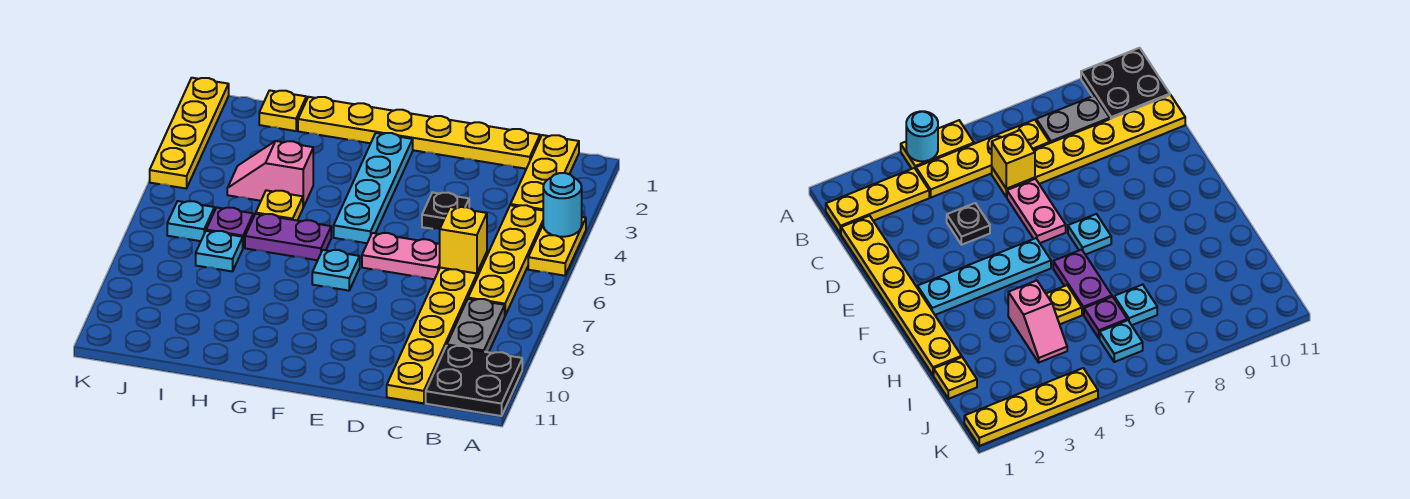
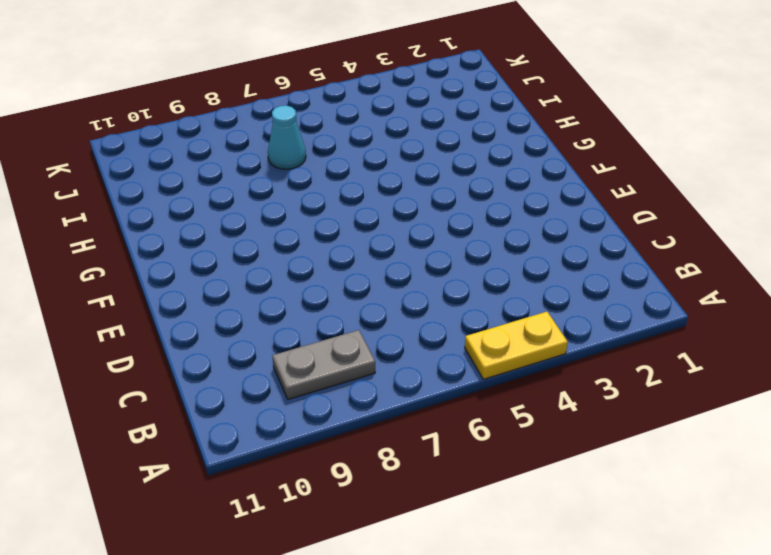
cyan cone I7 level 1 -> cyan plate I7 level 1
none -> black plate A10:B11 level 1
none -> yellow plate B1:B3 level 1
none -> yellow plate B4:B7 level 1

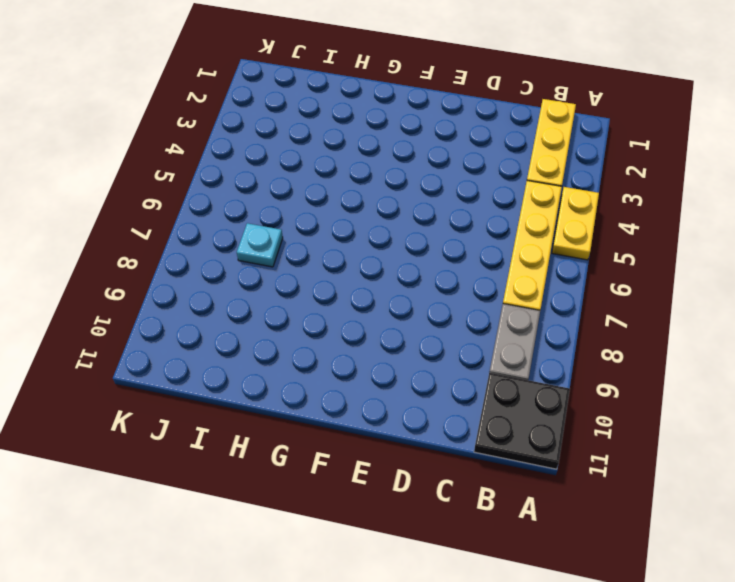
none -> yellow plate C1:H1 level 1
none -> yellow plate C6:C11 level 1
none -> black plate D4 level 1

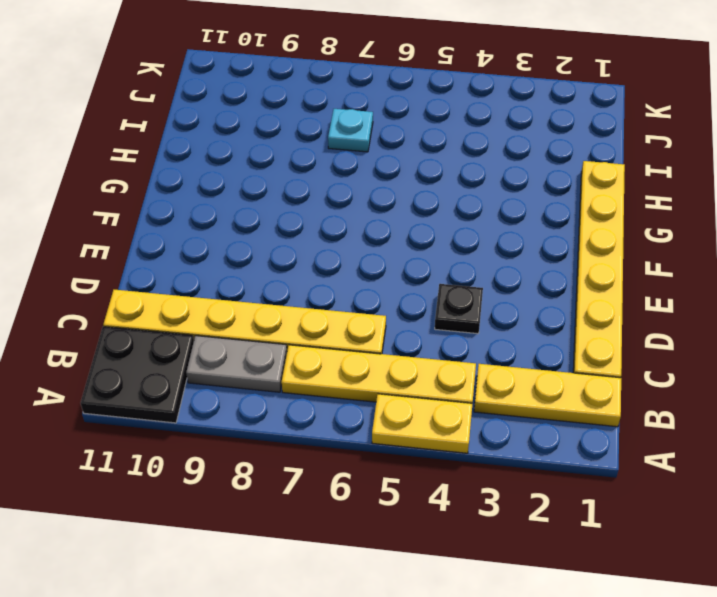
none -> pink plate D6:E6 level 1
none -> cyan plate F2:F5 level 1
none -> cyan plate F7 level 1

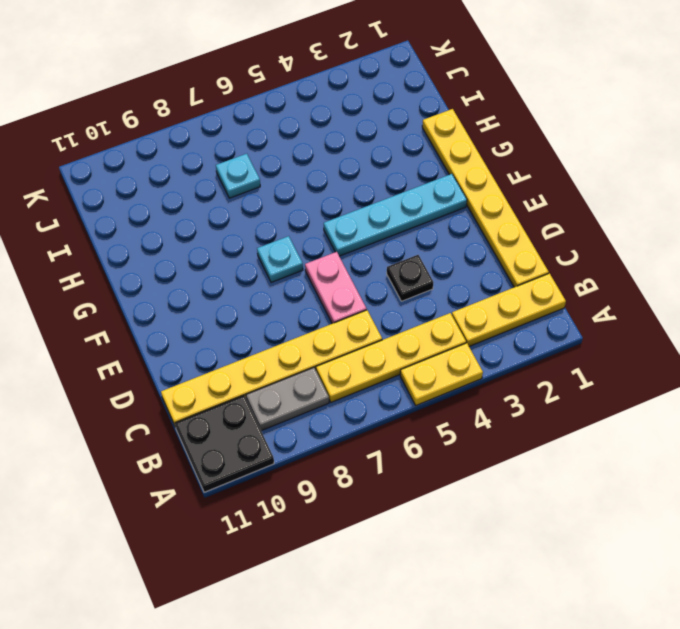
none -> purple plate G6:H6 level 1
none -> pink slope H4:I4 level 1 top H
none -> yellow plate H5 level 1

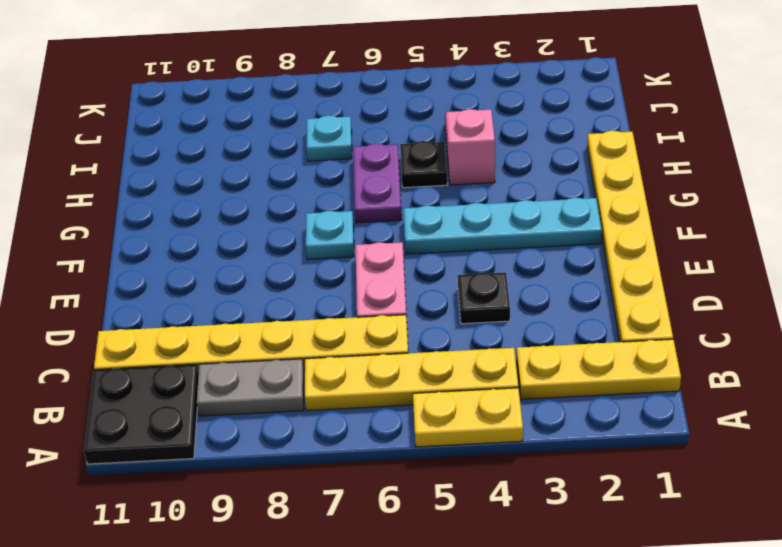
black plate H5 level 1 -> yellow plate H5 level 1
none -> yellow plate I1 level 1
none -> purple plate I6 level 1
none -> cyan plate J6 level 1

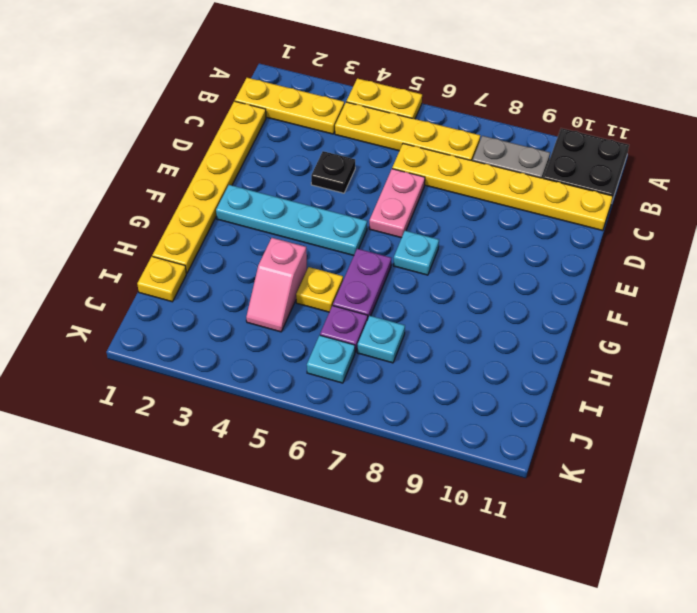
none -> yellow plate K1:K4 level 1
none -> cyan round brick A4 level 2
none -> yellow brick C6 level 2

